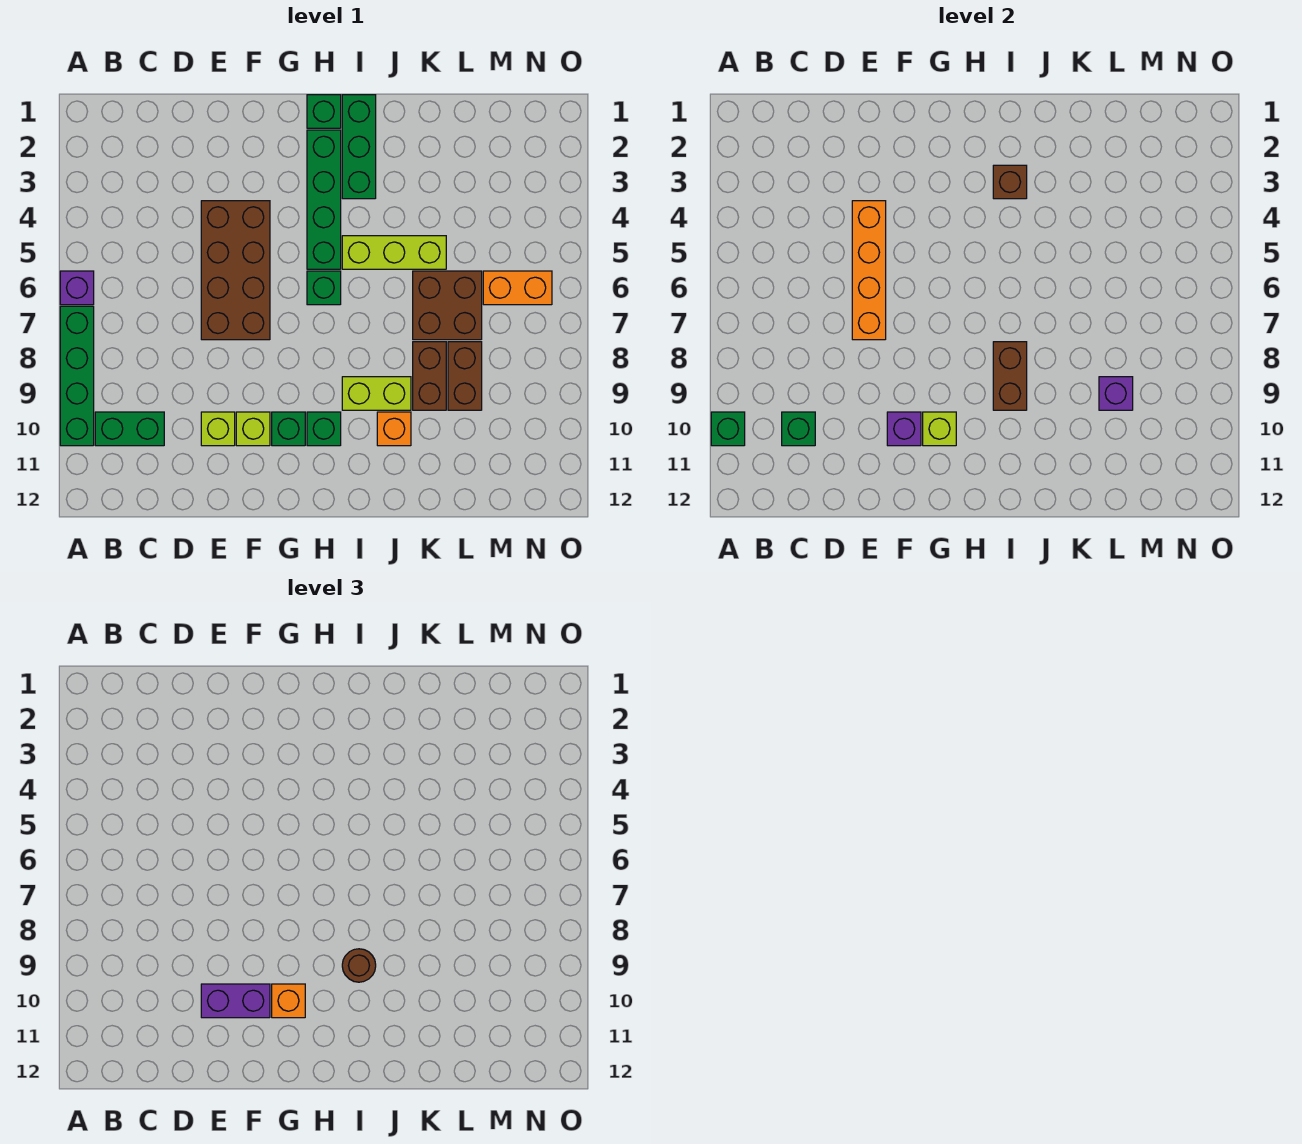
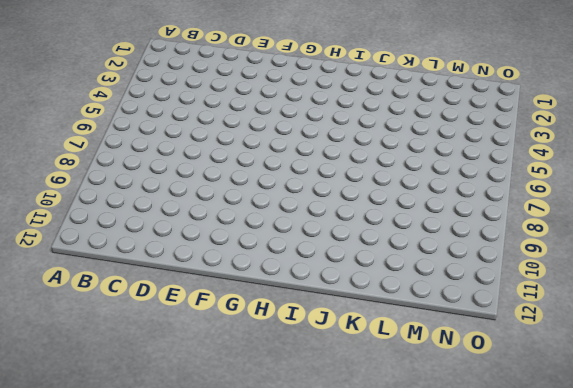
none -> purple brick A6 level 1
none -> green brick A7:A10 level 1
none -> green brick B10:C10 level 1
none -> brown brick E4:F7 level 1

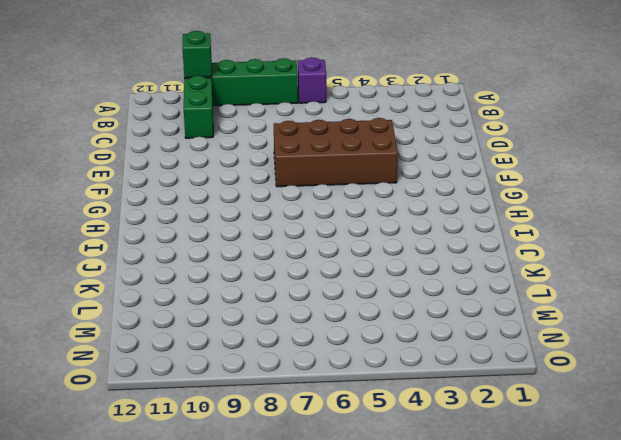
none -> lime brick E10 level 1
none -> lime brick F10 level 1
none -> green brick G10 level 1
none -> green brick H1 level 1

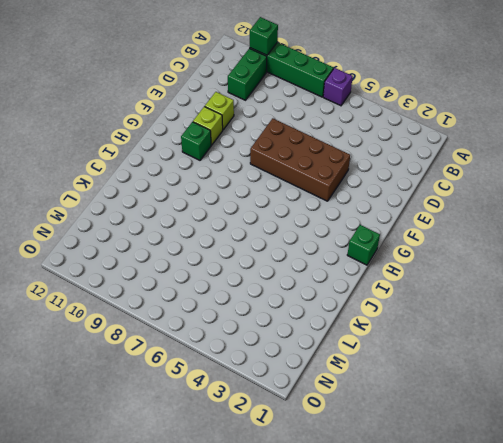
none -> green brick H2:H5 level 1
none -> green brick H6 level 1
none -> green brick H10 level 1
none -> green brick I1:I3 level 1

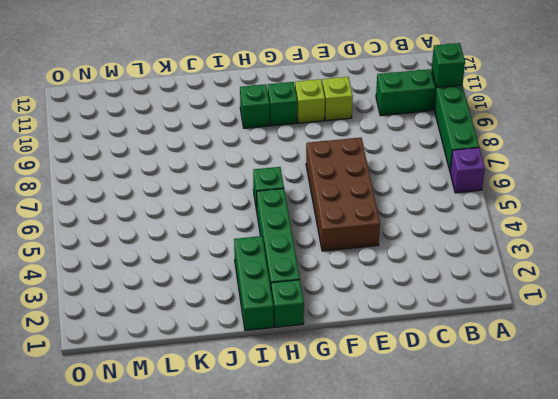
none -> lime brick I5:K5 level 1
none -> lime brick I9:J9 level 1
none -> orange brick J10 level 1
none -> brown brick K6:L7 level 1

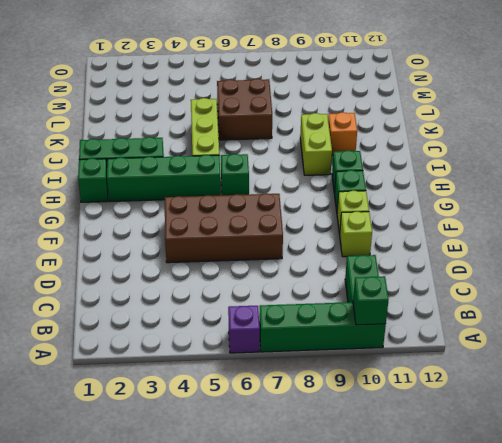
none -> brown brick K8:K9 level 1
none -> brown brick L8:L9 level 1
none -> orange brick M6:N6 level 1
none -> green brick C10 level 2

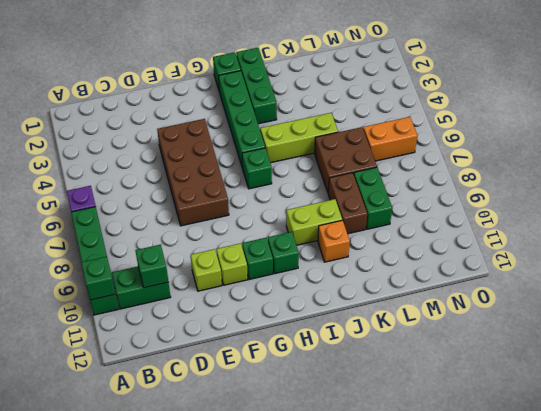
green brick L8:L9 level 1 -> brown brick L8:L9 level 1
none -> orange brick E4:E7 level 2
none -> purple brick F10 level 2
none -> lime brick G10 level 2
none -> brown brick I3 level 2

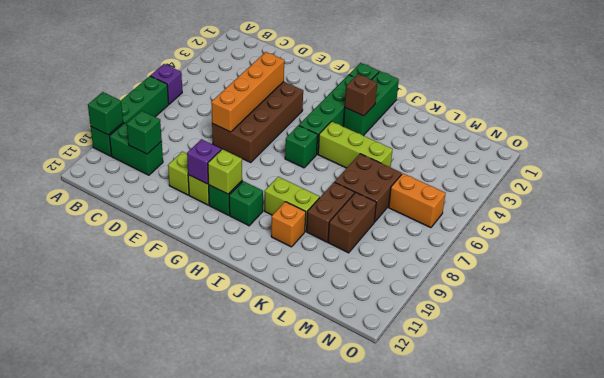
none -> brown brick I8:I9 level 2
none -> purple brick L9 level 2
none -> purple brick E10:F10 level 3
none -> orange brick G10 level 3

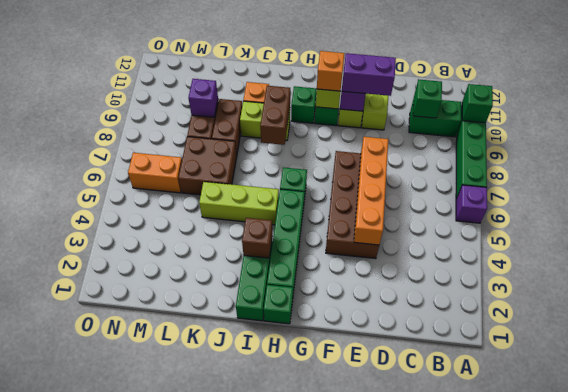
none -> brown round brick I9 level 3

